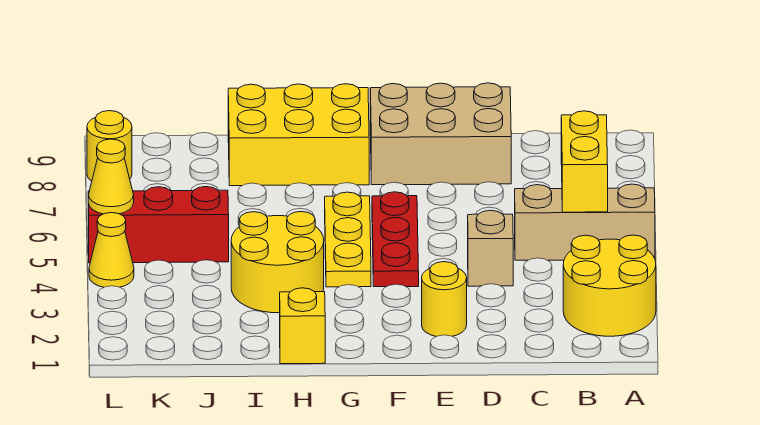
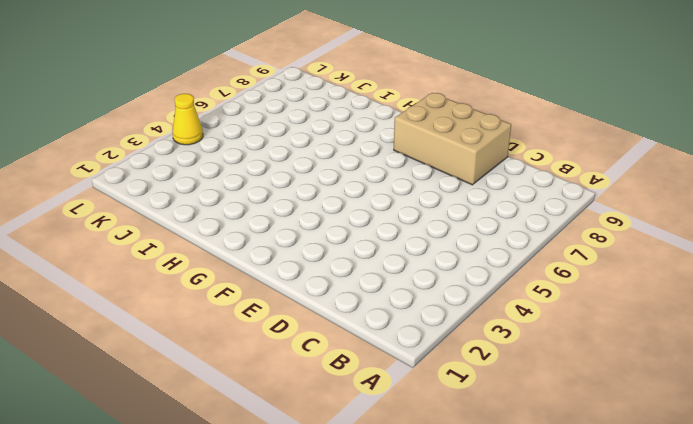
none -> yellow round brick A2:B3 level 1
none -> tan brick A5:C5 level 1
none -> tan brick D4 level 1

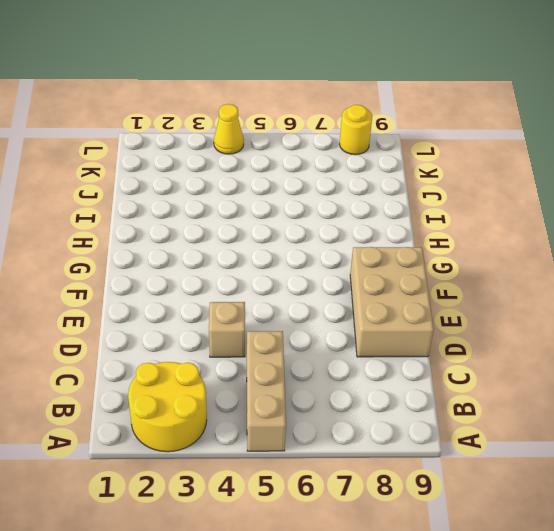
none -> yellow round brick E2 level 1
none -> red plate F4:F6 level 1
none -> yellow plate G4:G6 level 1

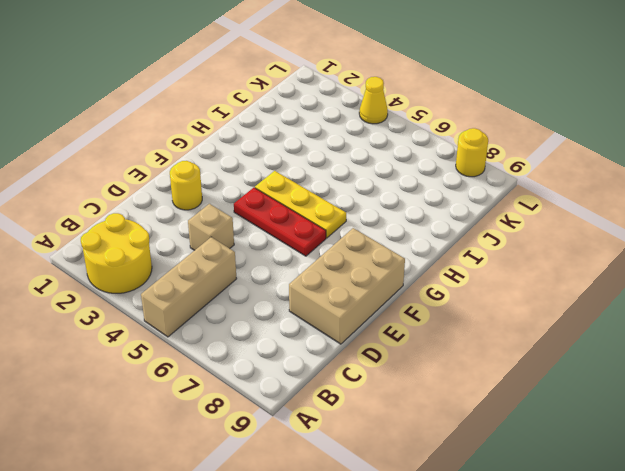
none -> yellow brick G8:I9 level 1
none -> yellow brick H1 level 1
none -> yellow round brick H3:I4 level 1

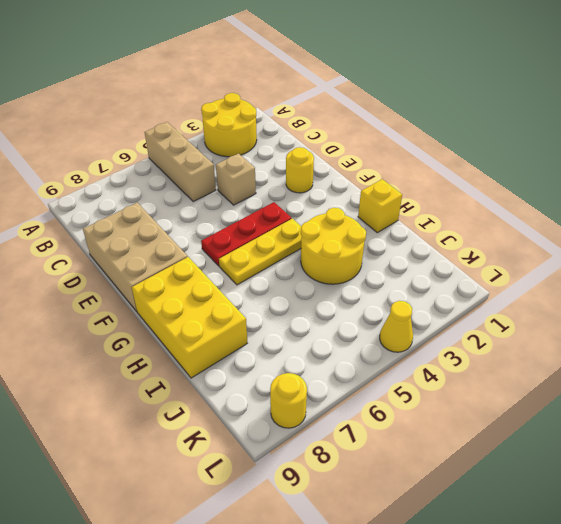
none -> red brick J5:L5 level 1
none -> yellow brick B5:B6 level 2
none -> yellow cone L5 level 2

